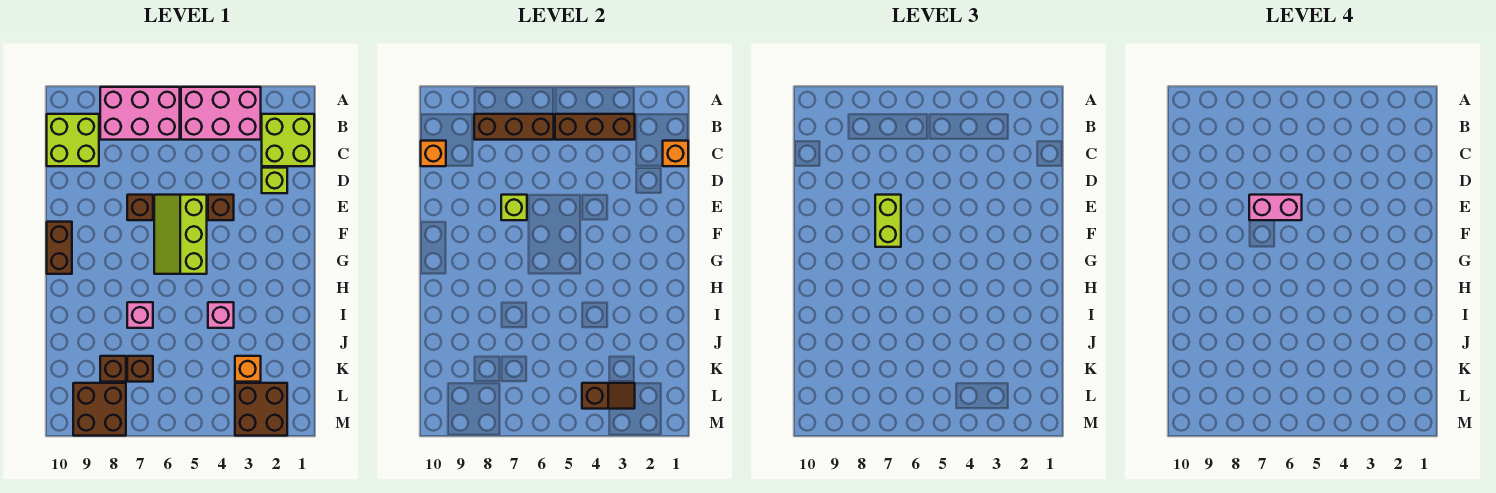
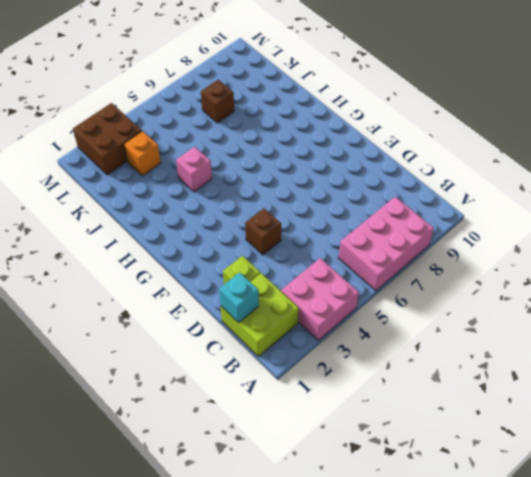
pink brick A3:B4 level 1 -> pink brick A3:B5 level 1
cyan brick C1 level 2 -> orange brick C1 level 2
none -> lime brick B9:C10 level 1
none -> lime slope E5:G6 level 1 top 5
none -> brown brick E7 level 1

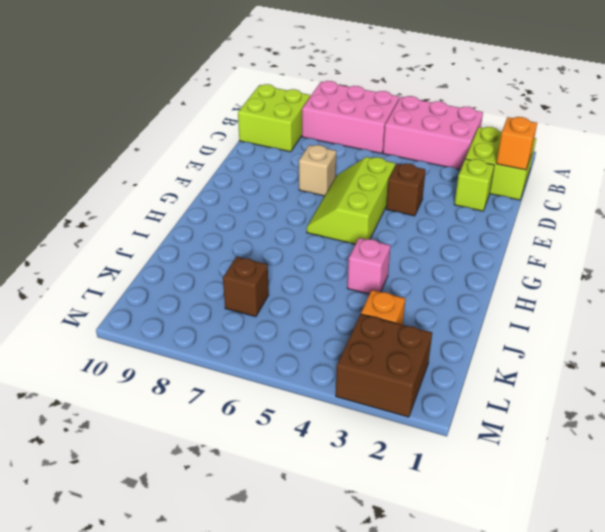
tan brick E7 level 1 -> brown brick E7 level 1
none -> brown brick F10:G10 level 1
none -> pink brick I7 level 1
none -> brown brick K8 level 1

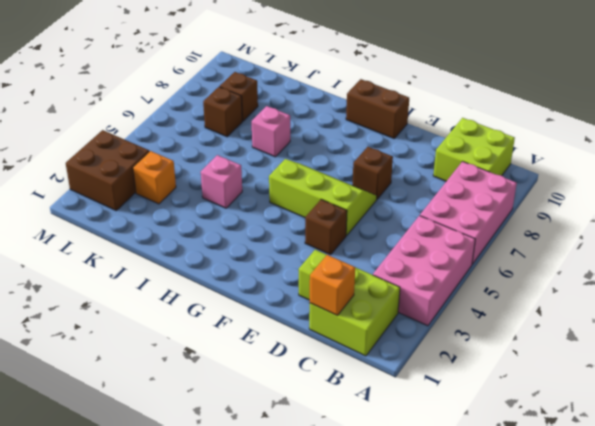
none -> brown brick L8:M9 level 1
none -> brown brick B3:B5 level 2
none -> brown brick B6:B8 level 2

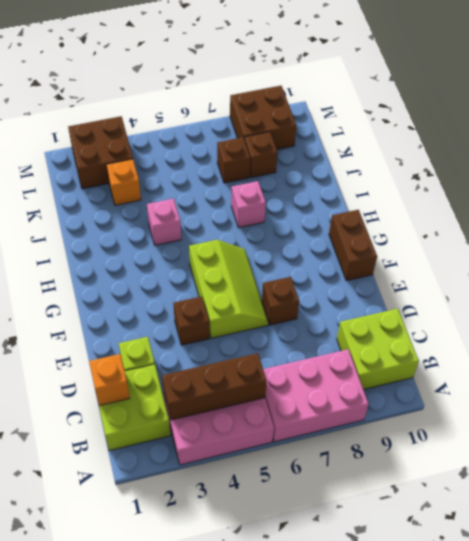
none -> brown brick B6:B8 level 2
none -> orange brick C10 level 2
none -> lime brick E7 level 2

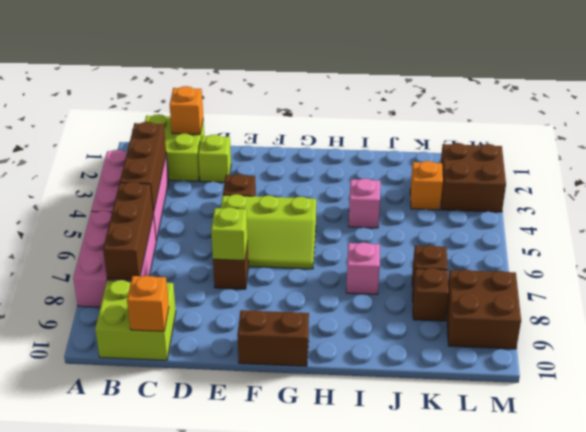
none -> brown slope L3:L4 level 2 top 4
none -> lime brick E7:F7 level 3
none -> pink brick E6:E7 level 4

